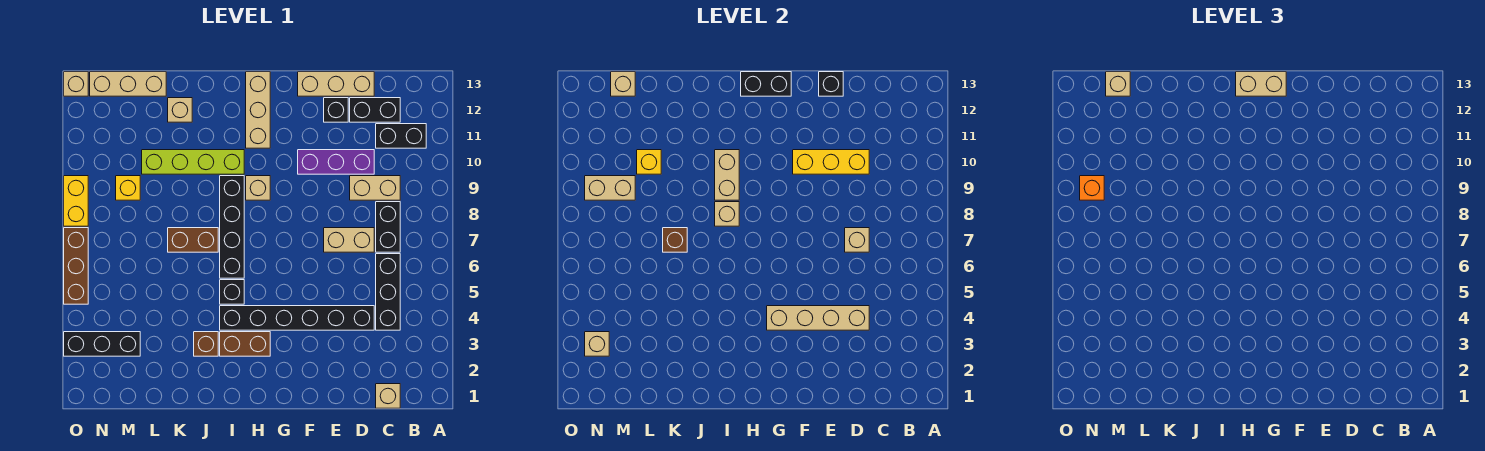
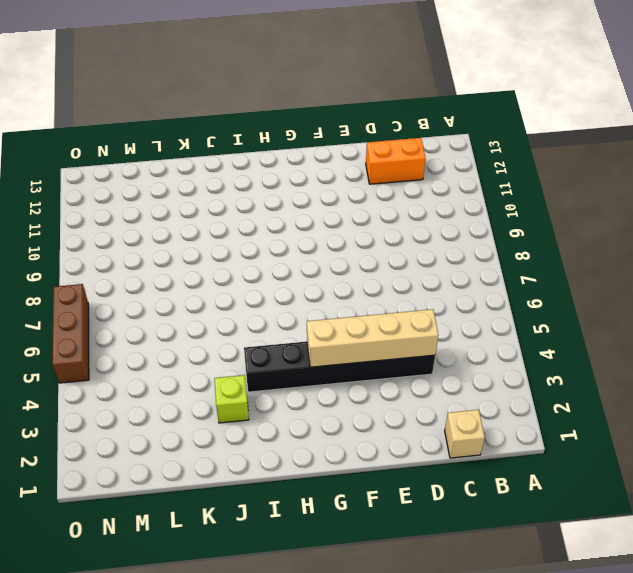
orange brick C12:D12 level 1 -> black brick C12:D12 level 1
lime brick J3 level 1 -> brown brick J3 level 1
none -> black brick B11:C11 level 1
none -> black brick C4:C6 level 1
none -> black brick C7:C8 level 1
none -> tan brick C9:D9 level 1

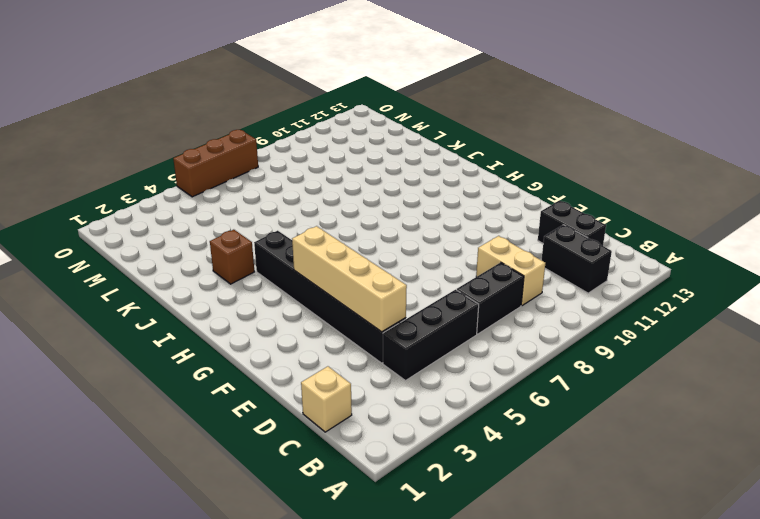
none -> tan brick D7:E7 level 1
none -> purple brick D10:F10 level 1
none -> tan brick D13:F13 level 1
none -> black brick E12 level 1

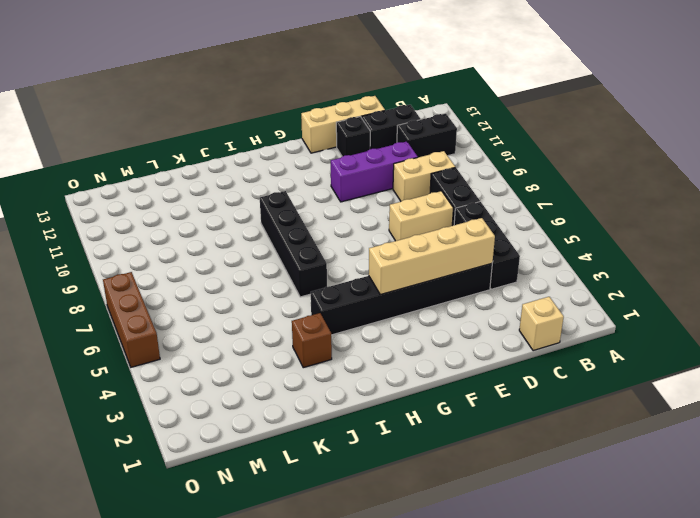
none -> brown brick H3:I3 level 1
none -> tan brick H9 level 1
none -> tan brick H11:H13 level 1
none -> black brick I5 level 1

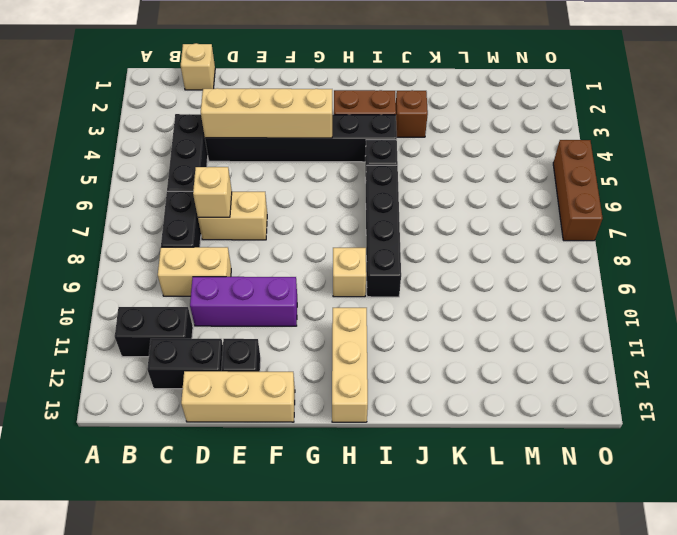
none -> lime brick I10:L10 level 1
none -> brown brick J7:K7 level 1
none -> tan brick K12 level 1
none -> tan brick L13:N13 level 1

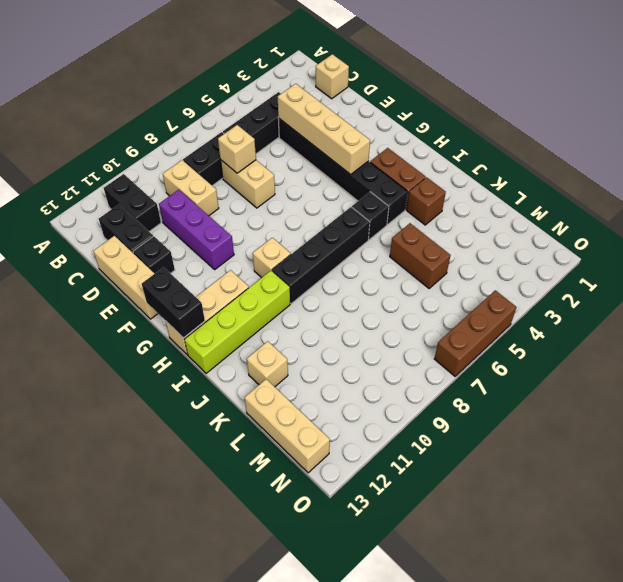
lime brick I10:I13 level 1 -> lime brick I10:L10 level 1
brown brick K5:L5 level 1 -> brown brick J7:K7 level 1
none -> black brick M3:O3 level 1
none -> yellow brick M9 level 1
none -> yellow brick O8:O9 level 1
none -> tan brick O13 level 1

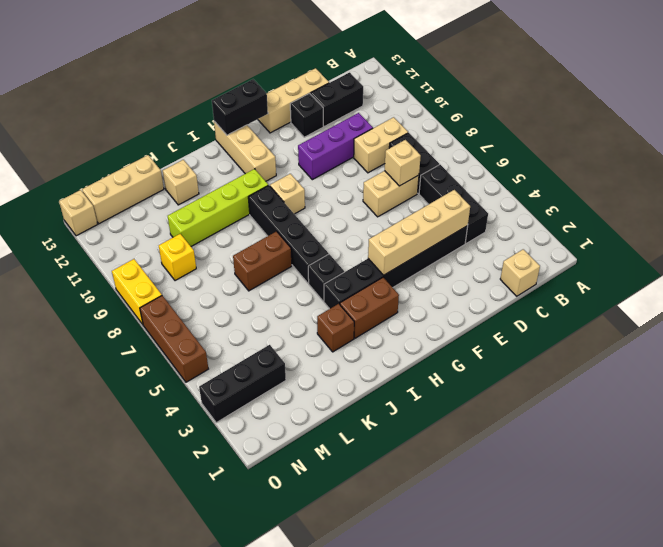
none -> black brick B11:C11 level 1
none -> yellow brick D10:F10 level 2
none -> black brick E13 level 2
none -> tan brick I8 level 2

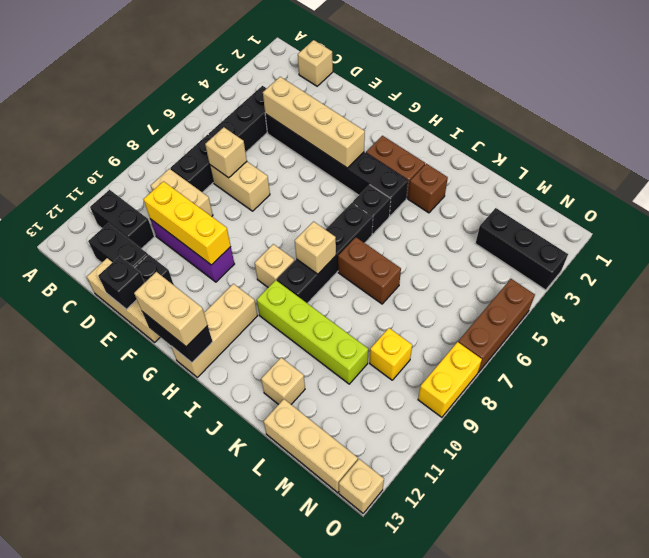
none -> tan brick I9:I10 level 2
none -> brown brick K7 level 2
none -> yellow brick L10 level 2
none -> tan brick M9:N9 level 2

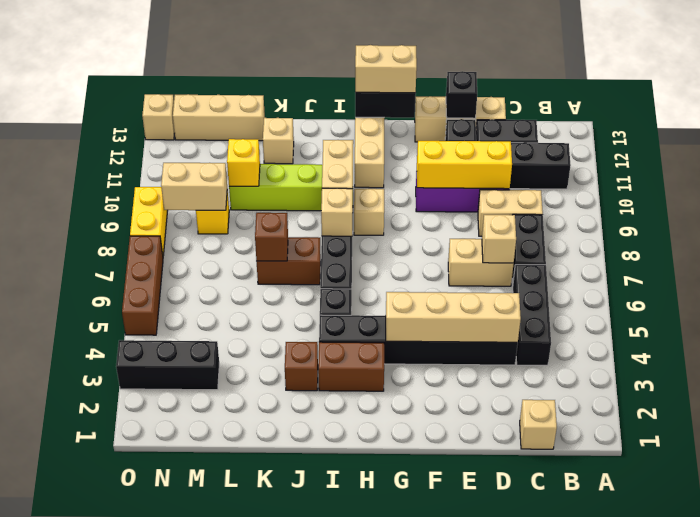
none -> tan brick M13 level 2
none -> tan brick N3 level 2
none -> tan brick M13 level 3
none -> orange brick N9 level 3

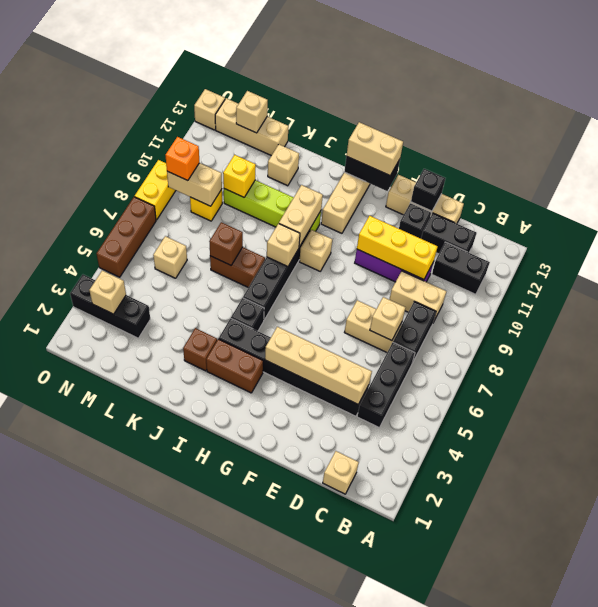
tan brick M6 level 1 -> tan brick M13 level 3

